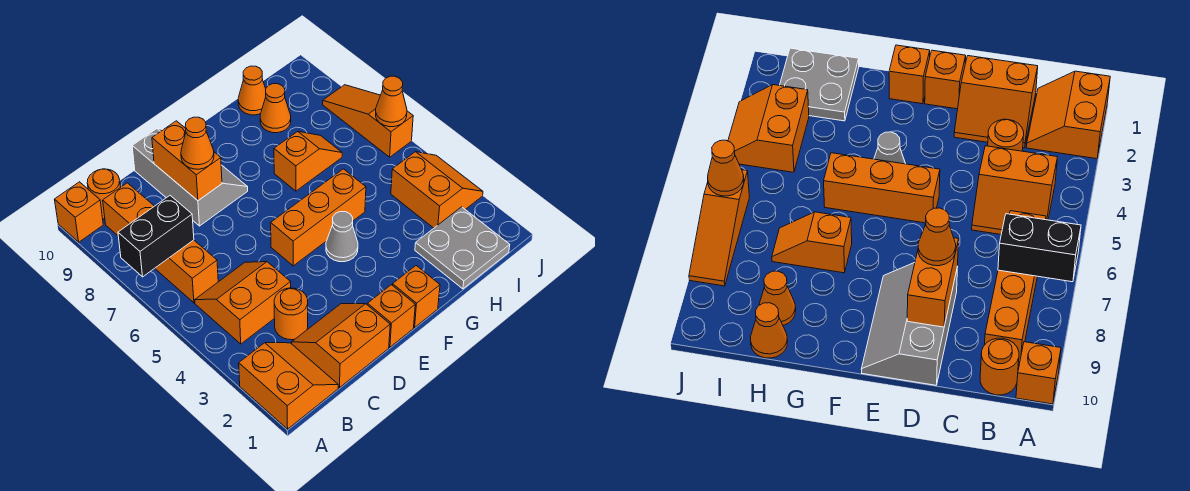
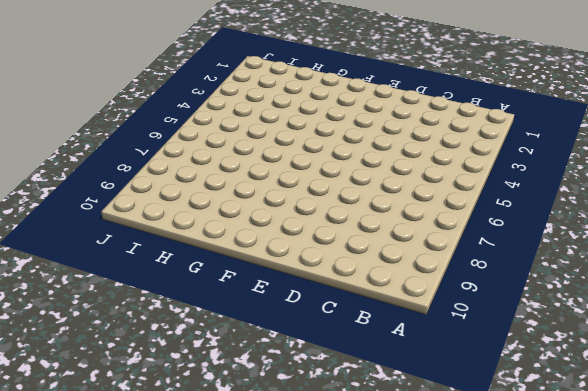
none -> orange slope A1:B2 level 1 top A
none -> orange brick A10 level 1
none -> orange slope B4:C5 level 1 top 4

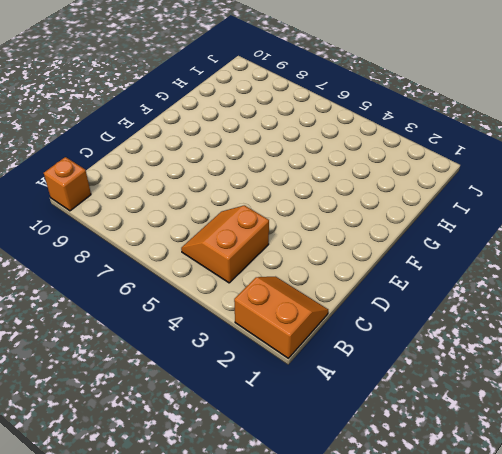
none -> orange brick B6:B9 level 1
none -> orange round brick B10 level 1
none -> orange slope C1:D2 level 1 top 1

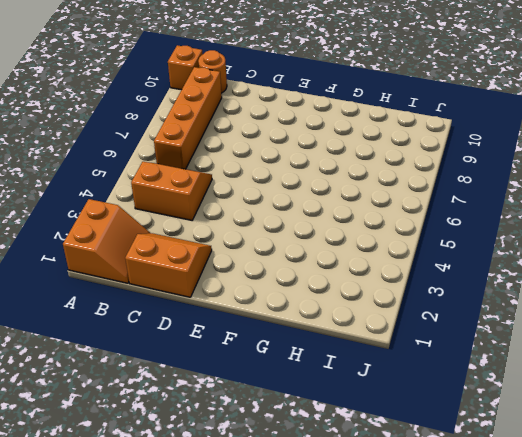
none -> orange round brick C3 level 1
none -> grey slope D8:E10 level 1 top D
none -> orange brick E1 level 1

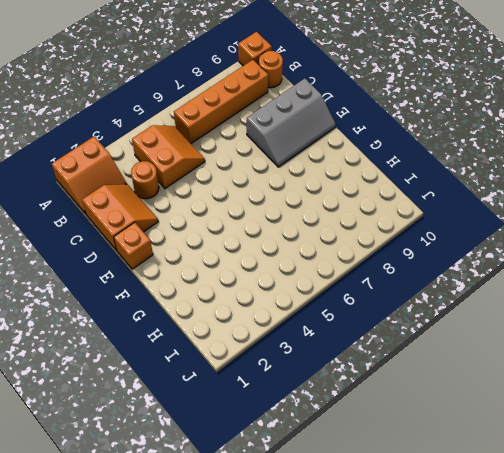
none -> orange brick E5:G5 level 1
none -> orange brick F1 level 1
none -> grey cone F4 level 1

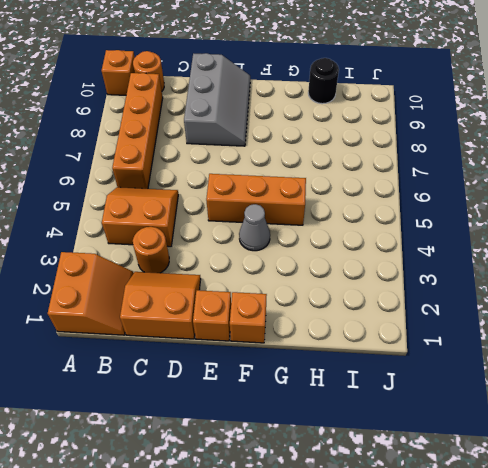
black round brick H10 level 1 -> orange cone H10 level 1
none -> orange slope G7:H7 level 1 top G
none -> grey plate H1:I2 level 1
none -> orange cone H9 level 1

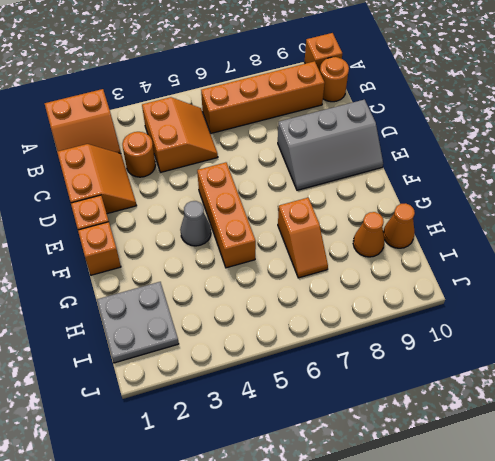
none -> orange slope I3:J4 level 1 top I
none -> orange slope J6:J8 level 1 top 6
none -> black brick A7:B7 level 2

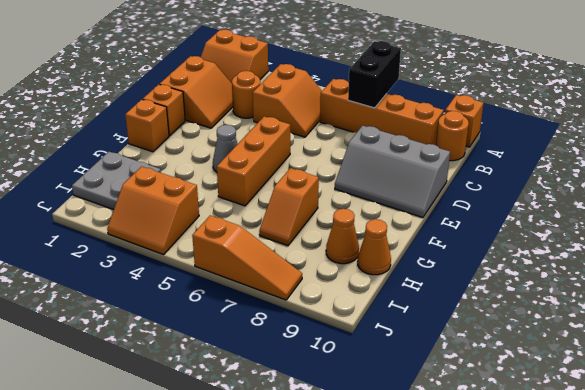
none -> orange brick D8:D9 level 2
none -> orange cone J6 level 2
none -> orange cone D8 level 3

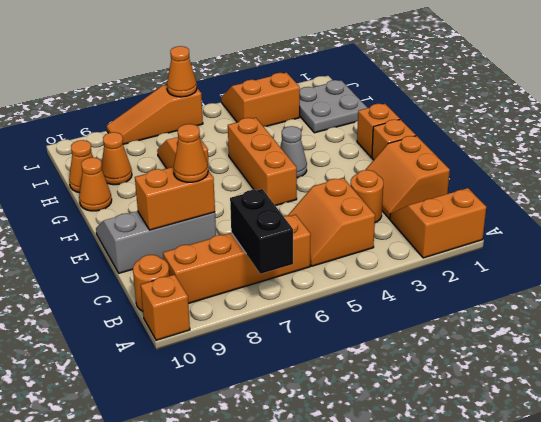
orange cone G10 level 1 -> none

